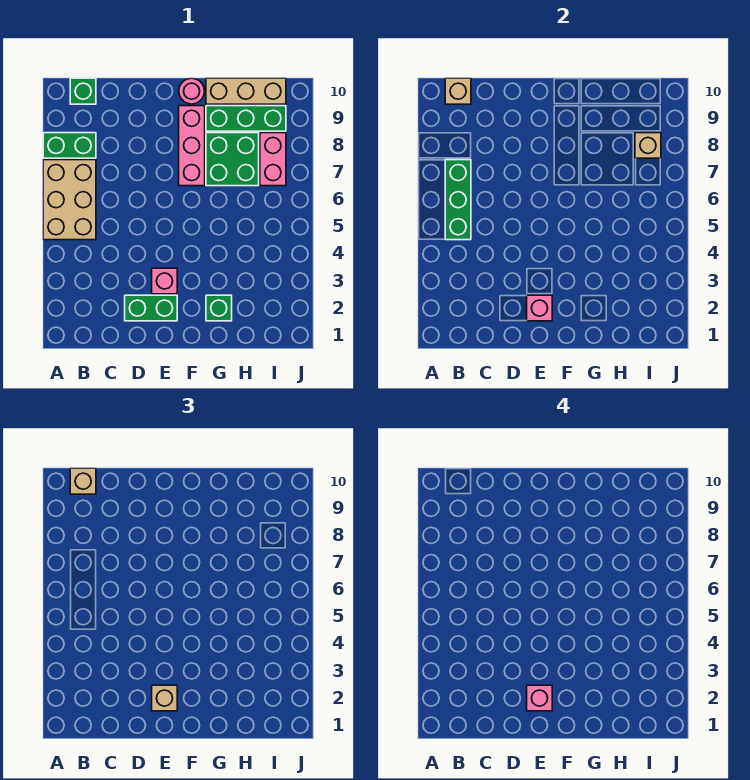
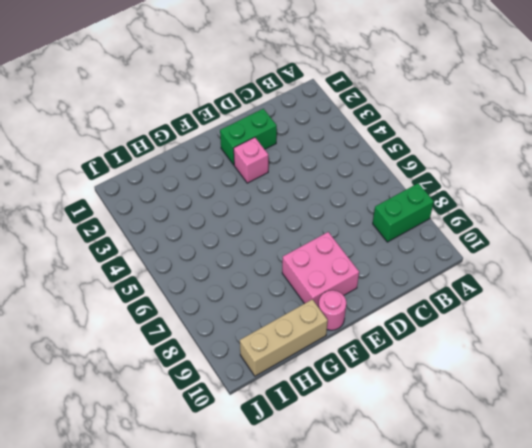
pink brick E8:F9 level 1 -> pink brick F7:F9 level 1
none -> tan brick A5:B7 level 1
none -> green brick B10 level 1
none -> green brick G2 level 1

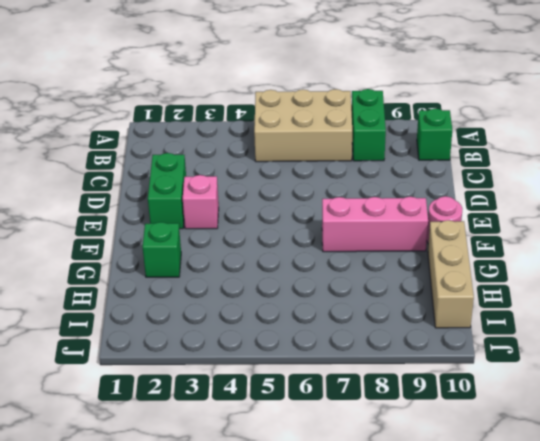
none -> green brick G7:H8 level 1
none -> green brick G9:I9 level 1
none -> pink brick I7:I8 level 1

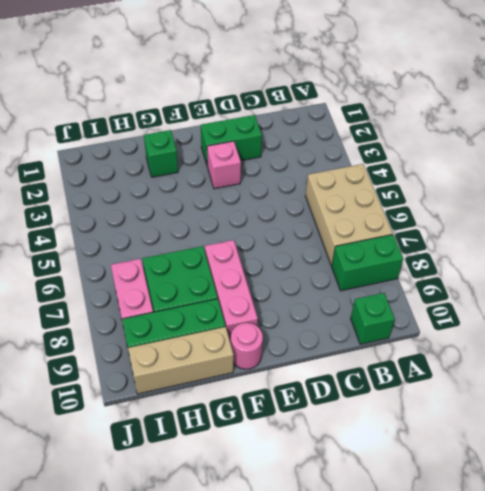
none -> green brick B5:B7 level 2
none -> tan brick B10 level 2
none -> pink brick E2 level 2

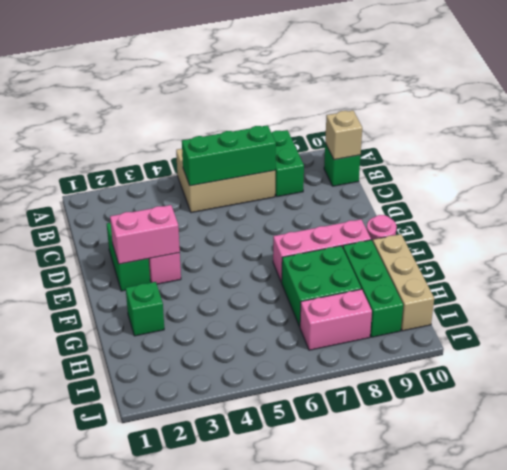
pink brick E2:E3 level 2 -> pink brick E2 level 2
none -> tan brick I8 level 2
none -> tan brick B10 level 3
none -> tan brick E2 level 3

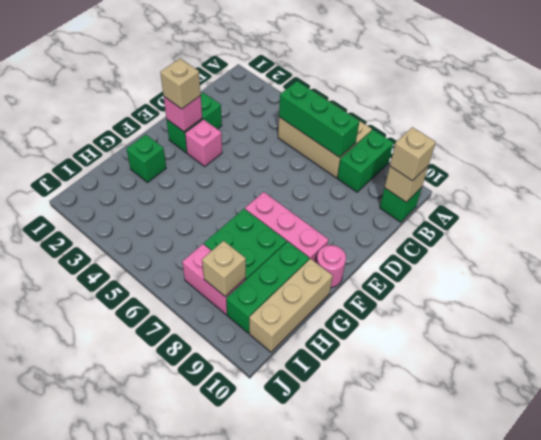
none -> pink brick E2 level 4

